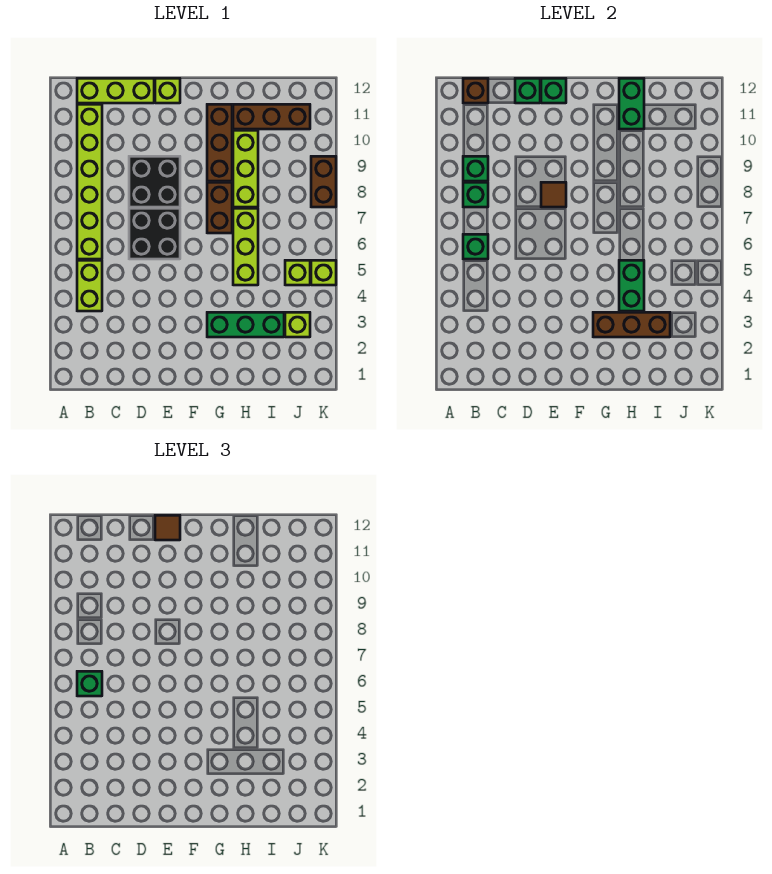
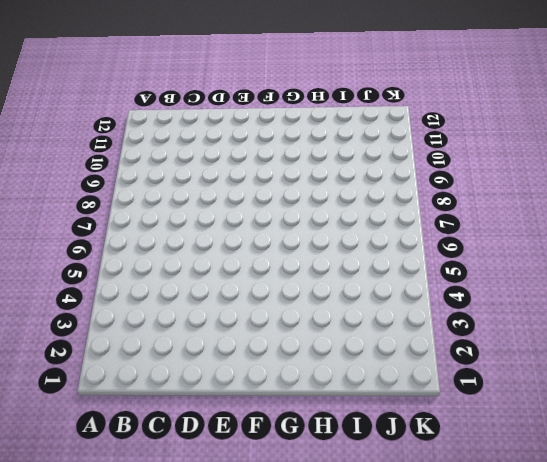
none -> lime brick B4:B5 level 1
none -> lime brick B6:B11 level 1
none -> lime brick B12:D12 level 1

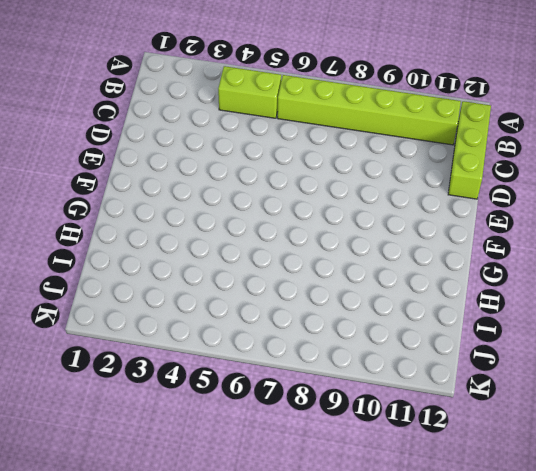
none -> black brick D6:E7 level 1
none -> black brick D8:E9 level 1
none -> lime brick E12 level 1

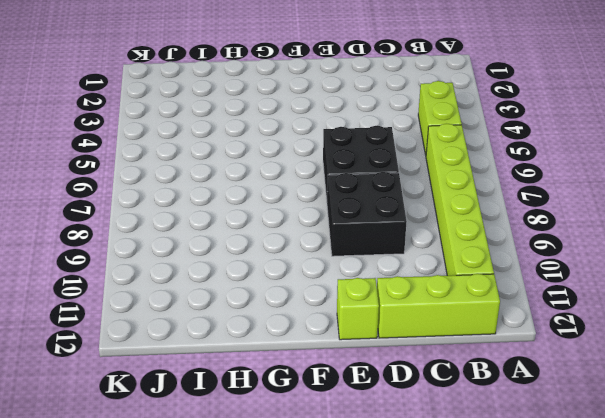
none -> green brick G3:I3 level 1
none -> brown brick G7:G8 level 1
none -> brown brick G9:G11 level 1

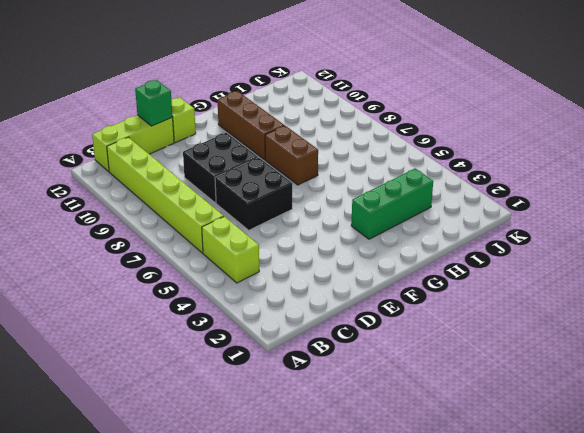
none -> lime brick H5:H7 level 1
none -> lime brick H8:H10 level 1
none -> brown brick H11:J11 level 1

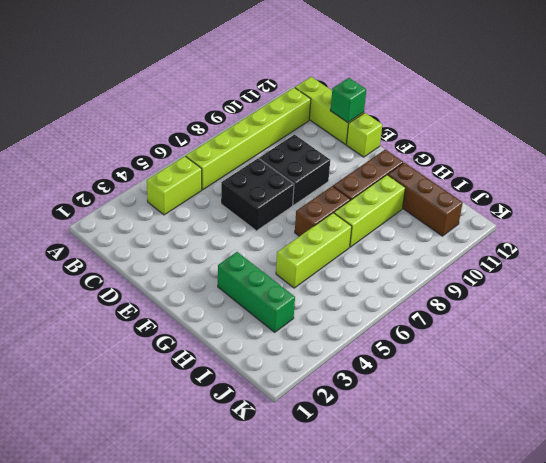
none -> lime brick J3 level 1
none -> lime brick J5 level 1
none -> lime brick K5 level 1

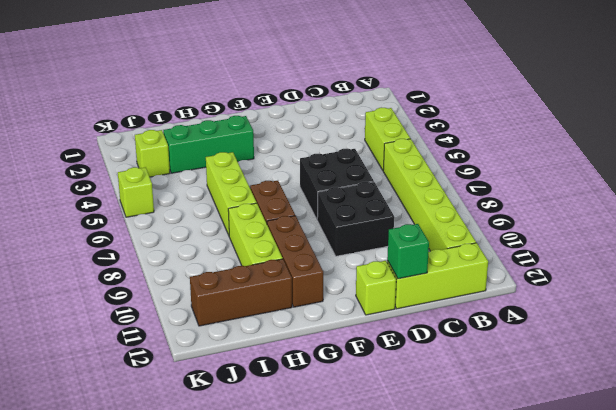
none -> lime brick J5 level 1
none -> brown brick K8:K9 level 1
none -> green brick B6 level 2

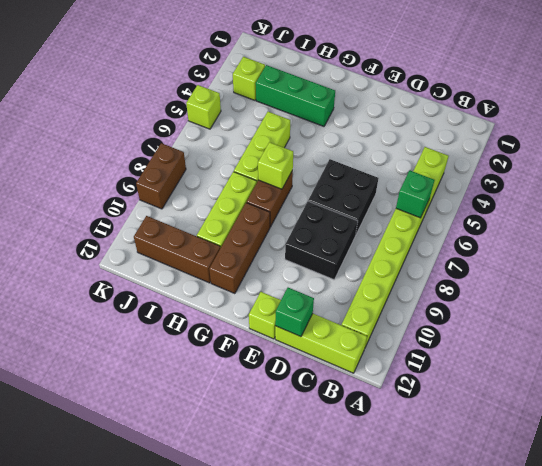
lime brick G7 level 2 -> lime brick J5 level 1
none -> green brick B8 level 2
none -> green brick B9 level 2
none -> brown brick B12 level 2

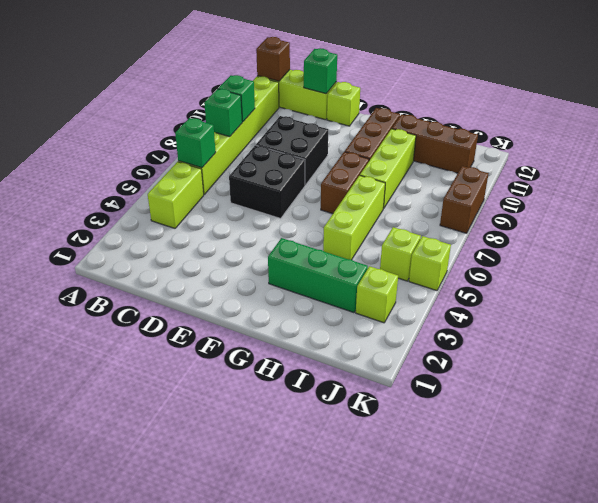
none -> brown tile E8 level 2
none -> green brick E12 level 2
none -> brown brick G3:I3 level 2

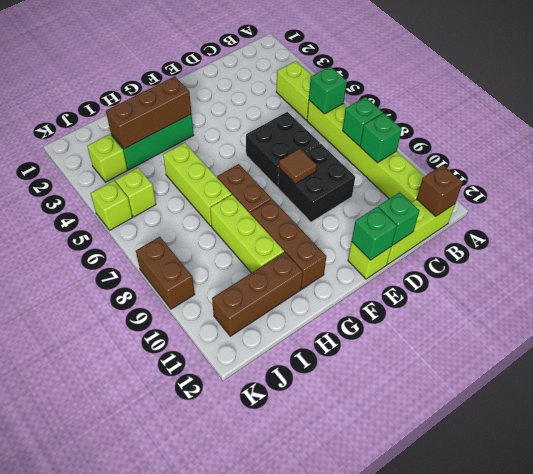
none -> green brick H4:H5 level 2
none -> green brick H11:H12 level 2
none -> green brick B6 level 3

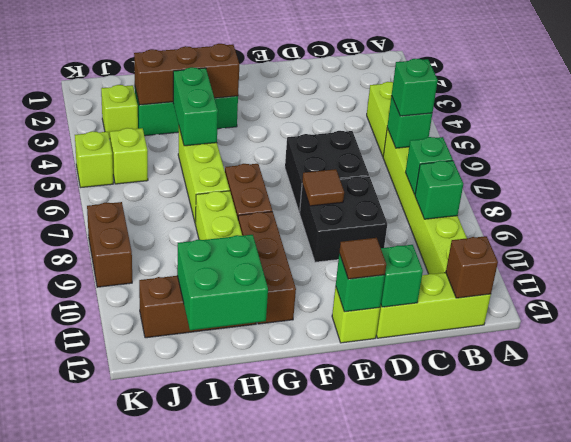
green brick H11:I12 level 2 -> green brick H11:H12 level 2

